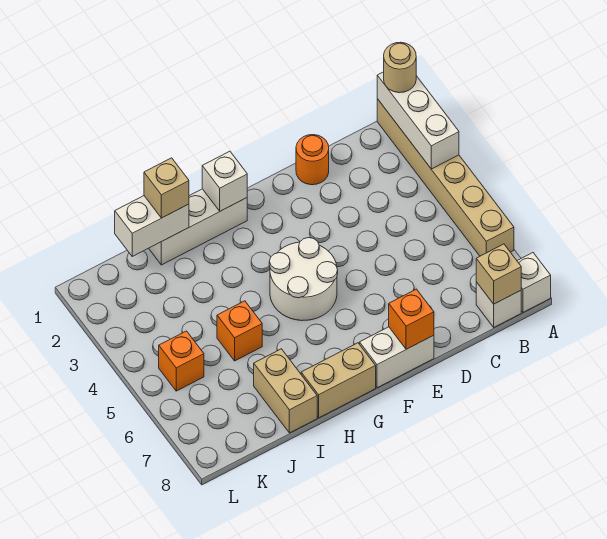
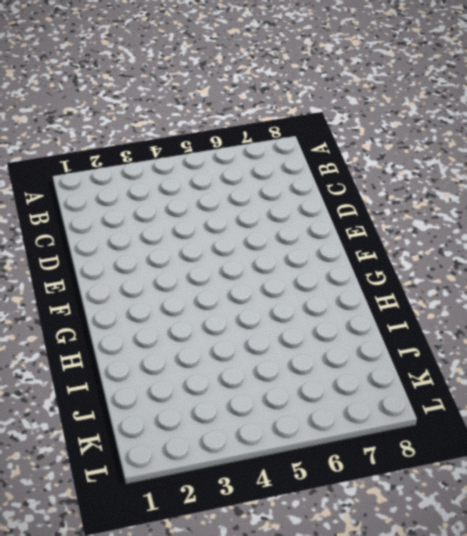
none -> tan brick A1:A6 level 1
none -> white brick A8 level 1
none -> white brick B8 level 1

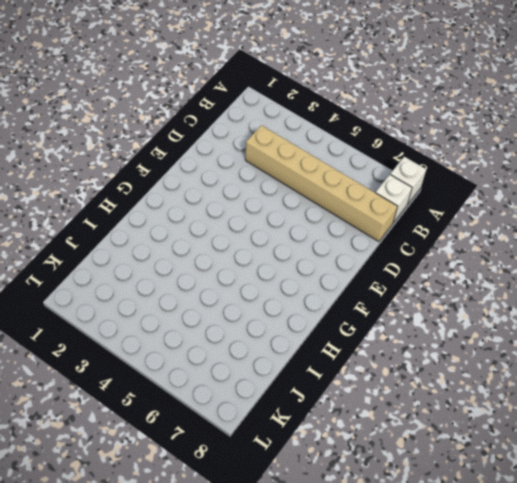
tan brick C3:C8 level 1 -> tan brick A1:A6 level 1
none -> orange round brick D1 level 1
none -> white brick E8:F8 level 1
none -> white round brick F4:G5 level 1

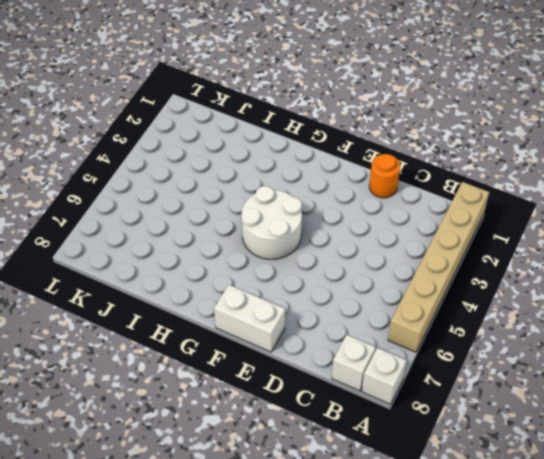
none -> white brick G1:I1 level 1
none -> tan brick G8:H8 level 1
none -> orange brick I5 level 1

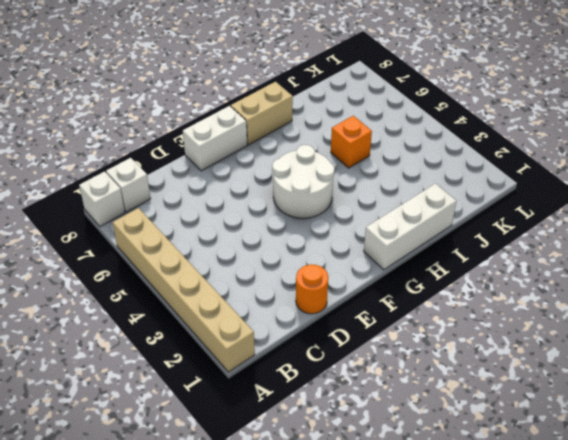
none -> tan brick I7:I8 level 1
none -> orange brick K5 level 1
none -> white brick A1:A3 level 2

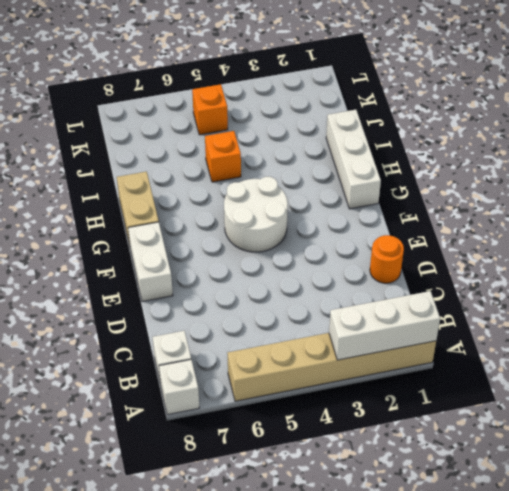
none -> tan brick I7:I8 level 1
none -> tan brick B8 level 2
none -> orange brick E8 level 2

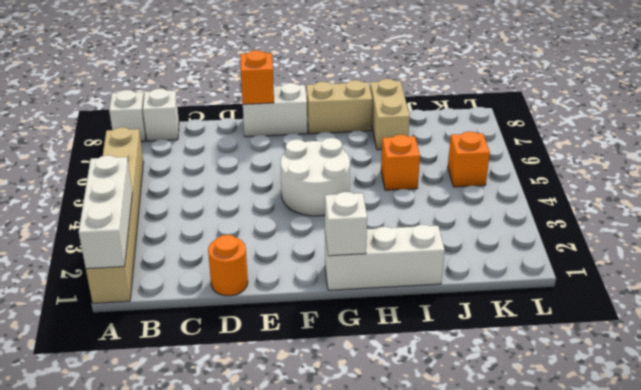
none -> tan brick B8 level 2
none -> white brick I1:J1 level 2
none -> tan round brick A1 level 3

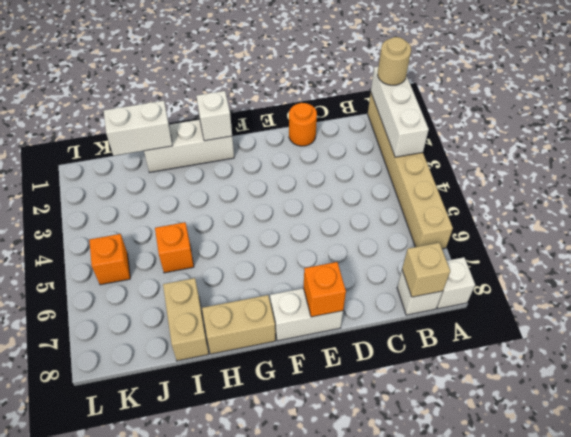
none -> white round brick F4:G5 level 1
none -> tan brick I1 level 3

